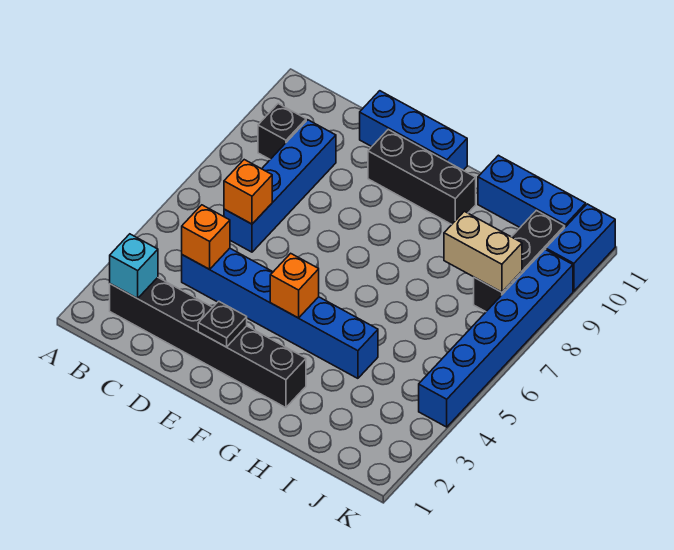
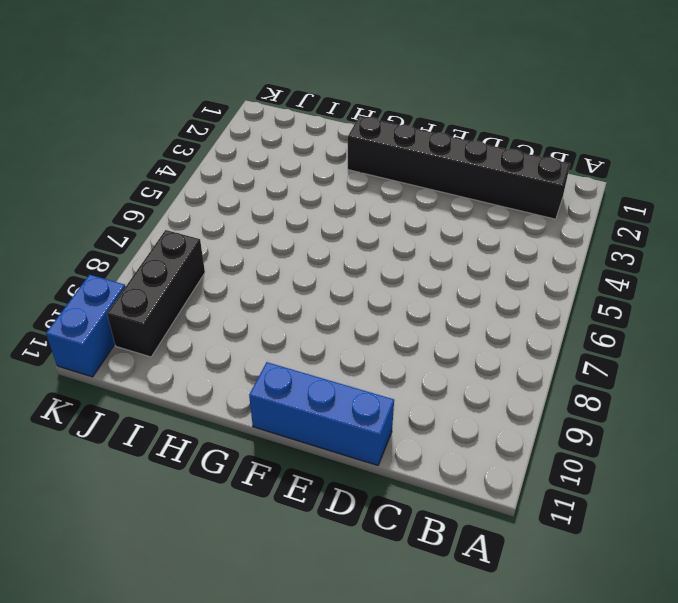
none -> black brick B9 level 1
none -> blue brick C4:H4 level 1
none -> blue brick C6:C9 level 1

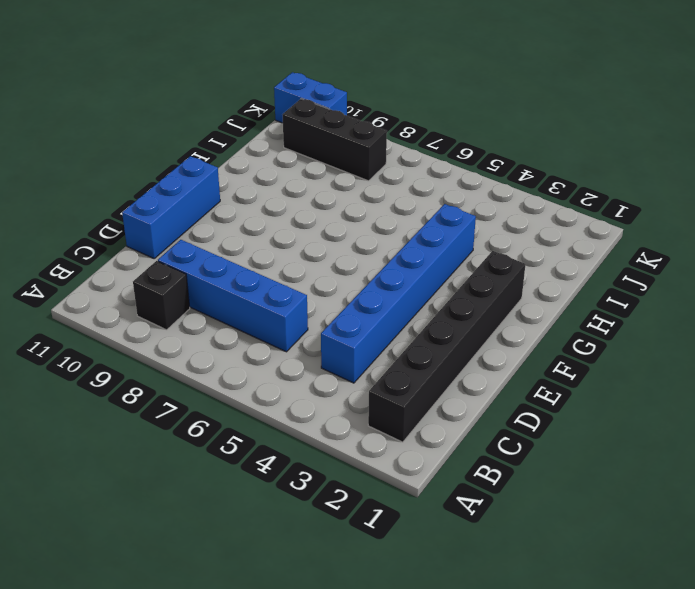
none -> black brick E10:G10 level 1
none -> blue brick H11:J11 level 1
none -> blue brick K4:K9 level 1

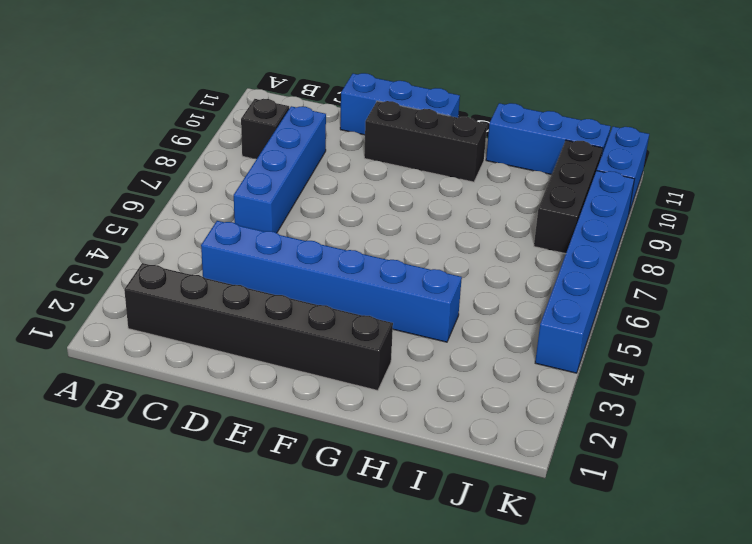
none -> cyan brick B2 level 2
none -> orange brick C4 level 2
none -> orange brick C6 level 2

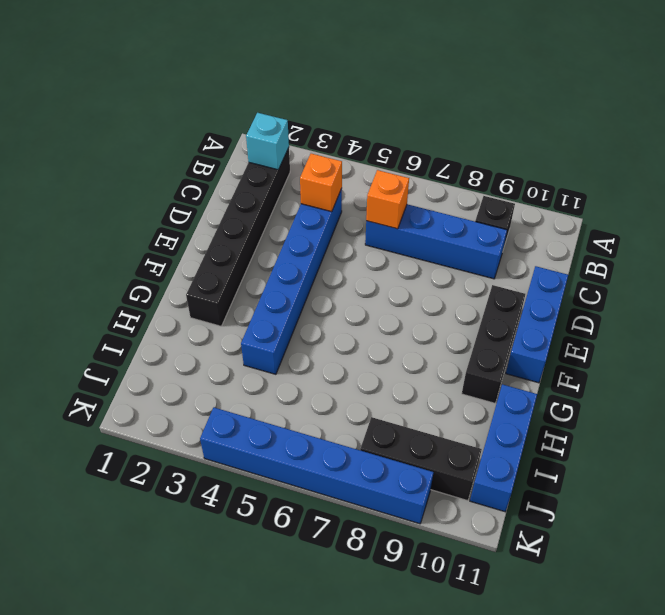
none -> blue brick K10:K11 level 1
none -> black plate E2 level 2
none -> orange brick F4 level 2

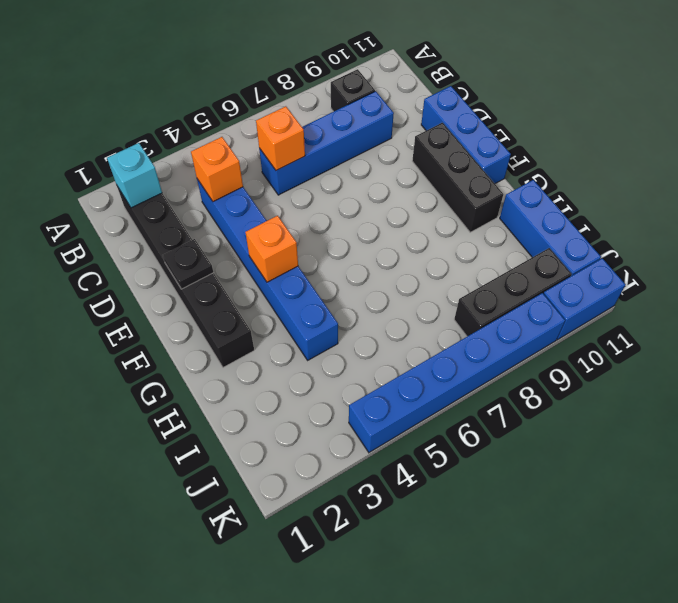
none -> tan brick I8:J8 level 2

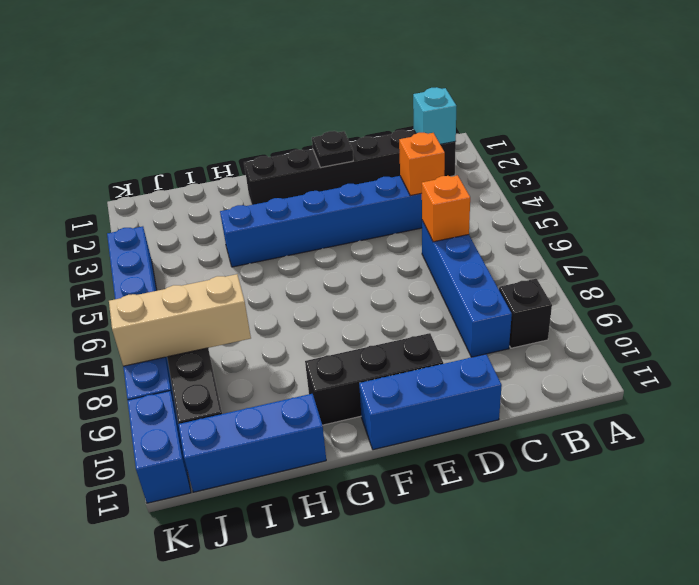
tan brick I8:K8 level 2 -> tan brick I8:J8 level 2
none -> orange brick F4 level 2

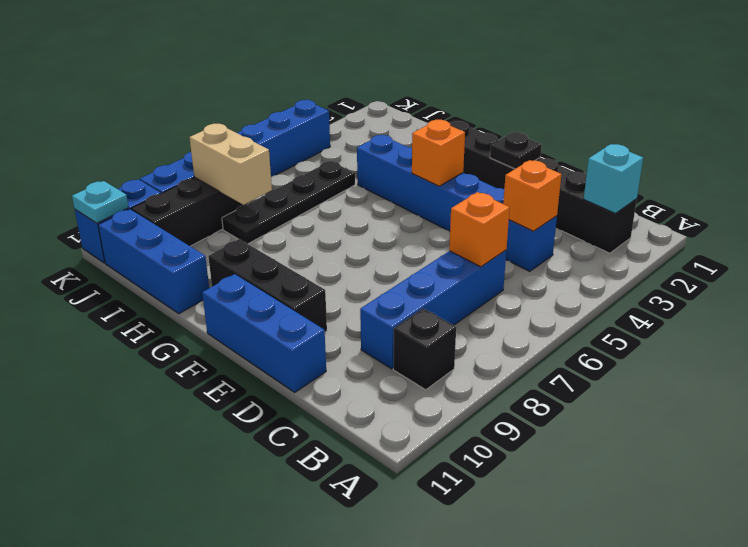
black plate I5:I8 level 1 -> none
cyan plate K11 level 2 -> none

